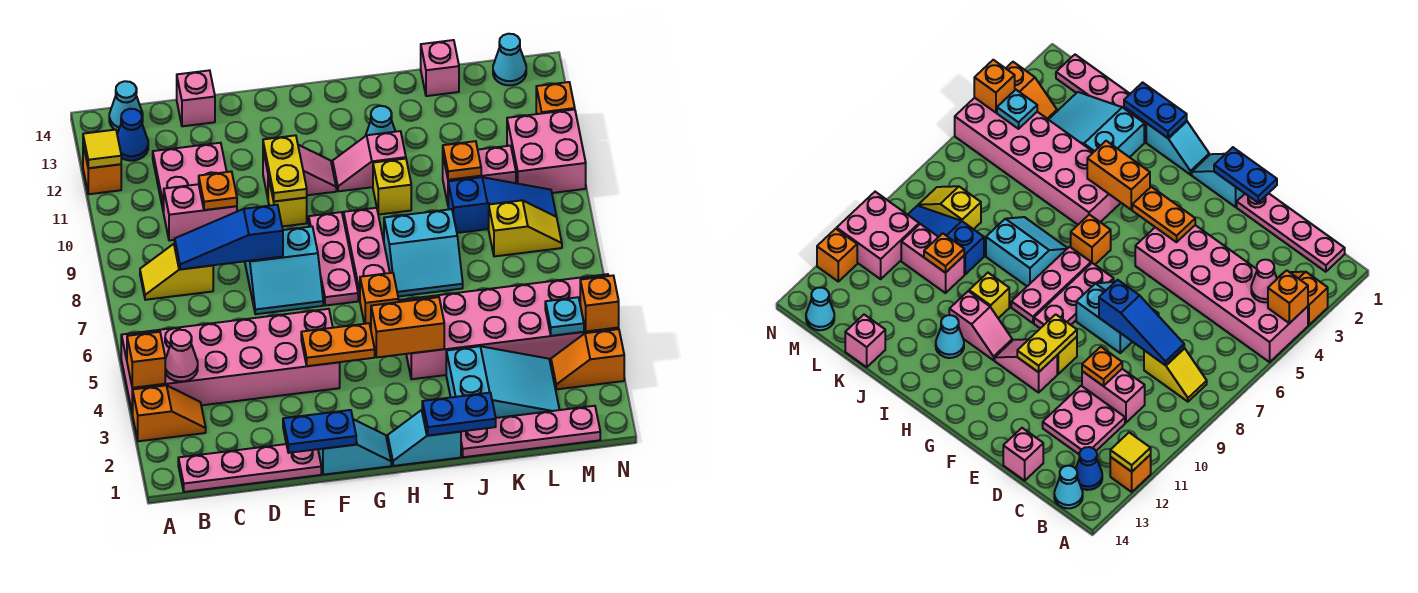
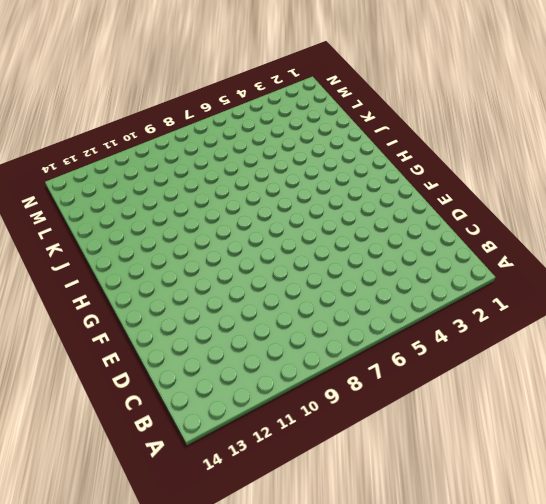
none -> orange slope A3:B3 level 1 top A
none -> pink brick A4:F5 level 1
none -> orange brick A12 level 1
none -> pink plate B1:E1 level 1

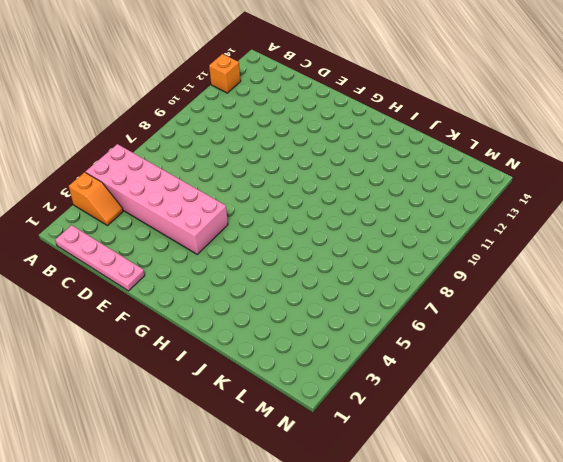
none -> yellow slope B8:C8 level 1 top C
none -> blue cone B13 level 1
none -> cyan cone B14 level 1
none -> pink brick C10:D10 level 1

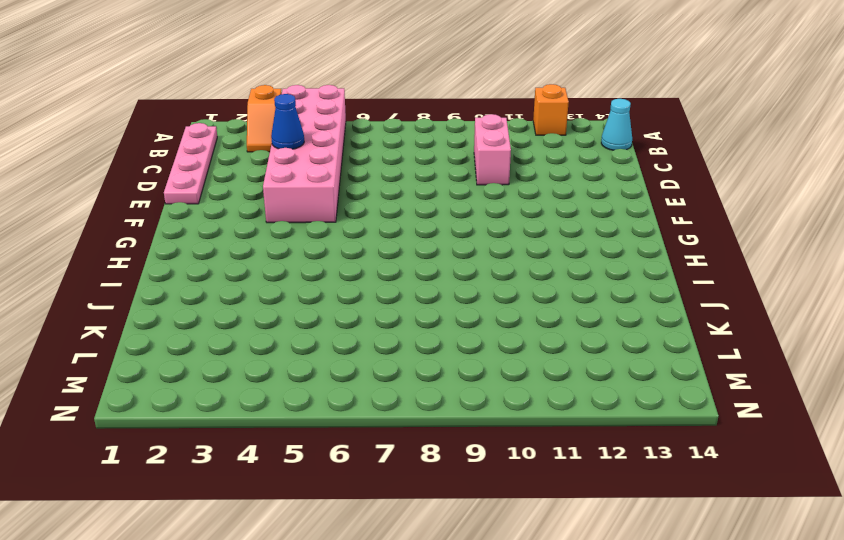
blue cone D4 level 2 -> blue cone B13 level 1
none -> yellow slope B8:C8 level 1 top C
none -> pink plate C11:D12 level 1
none -> pink brick D14 level 1
none -> cyan slope E7:F8 level 1 top 8

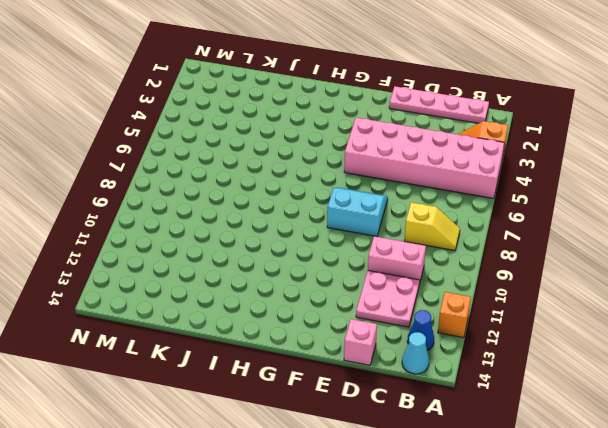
none -> cyan slope F1:G1 level 1 top F
none -> yellow brick F10 level 1
none -> pink slope F11:G11 level 1 top F
none -> pink plate G7:G9 level 1

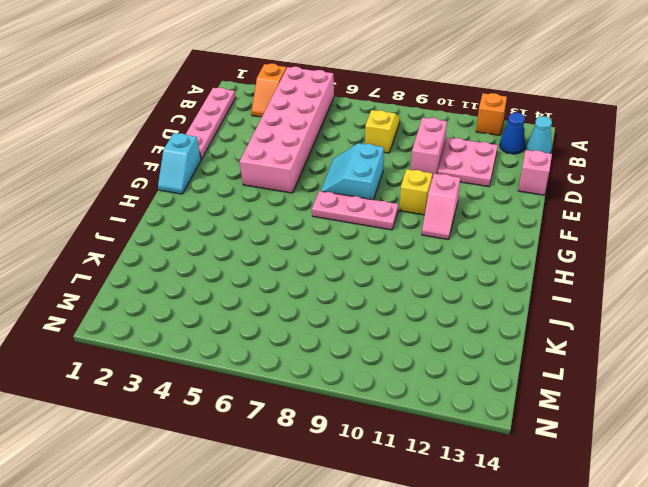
none -> cyan slope H1:I1 level 1 top I
none -> orange brick H6 level 1
none -> pink plate H7:H9 level 1
none -> pink slope H11:I11 level 1 top I

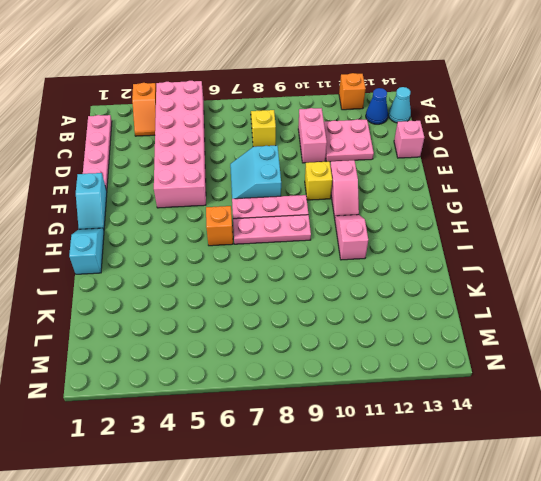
none -> pink brick I4:N5 level 1
none -> cyan slope I7:J8 level 1 top 8
none -> yellow brick I10 level 1
none -> cyan cone I12 level 1

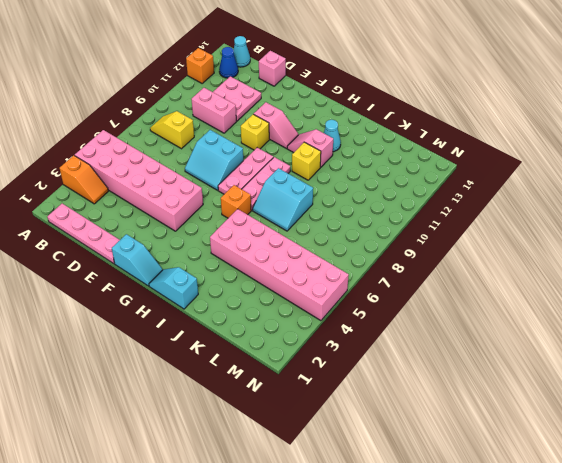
none -> pink plate J1:M1 level 1
none -> cyan slope J2:L3 level 1 top J
none -> blue slope K9:M9 level 1 top K
none -> pink brick K10:L10 level 1

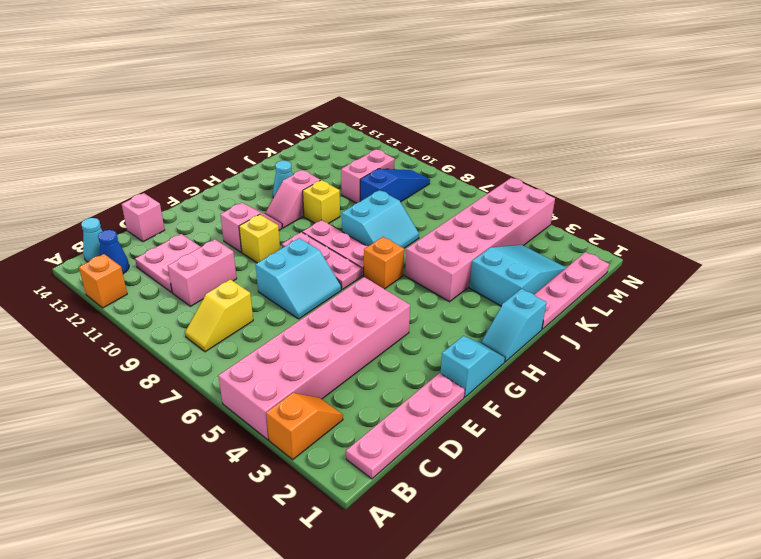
none -> pink brick K14 level 1
none -> yellow slope L8:M8 level 1 top L
none -> orange slope M3:N3 level 1 top N
none -> pink brick M10:N11 level 1

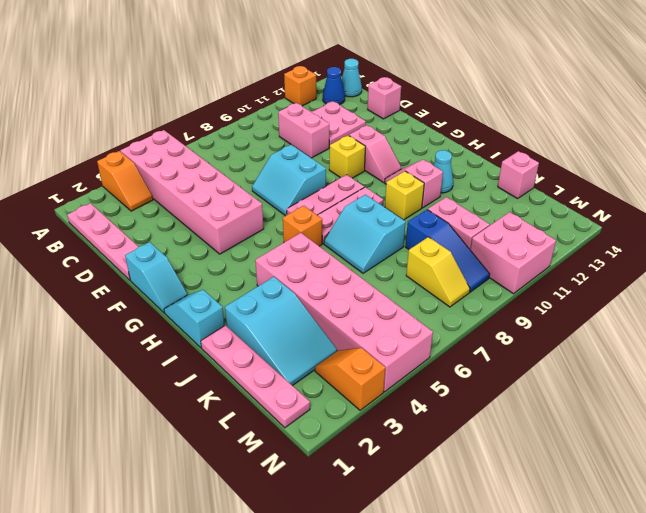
none -> yellow slope B8:C8 level 1 top C
none -> cyan cone M14 level 1
none -> orange brick N12 level 1
none -> orange brick A4 level 2

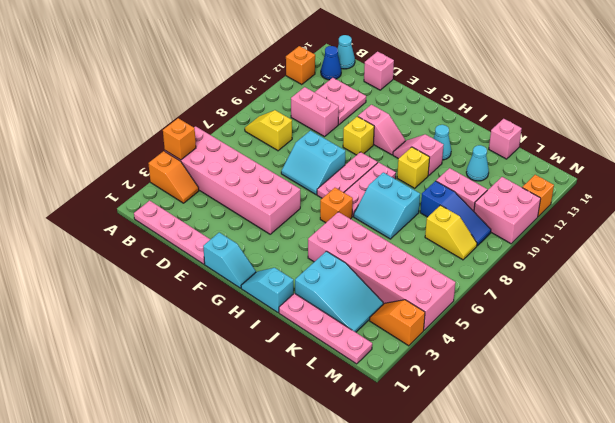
cyan cone K12 level 1 -> cyan cone M14 level 1
none -> yellow tile A12 level 2
none -> pink cone B4 level 2
none -> blue slope C8:E8 level 2 top E
none -> orange plate D10 level 2

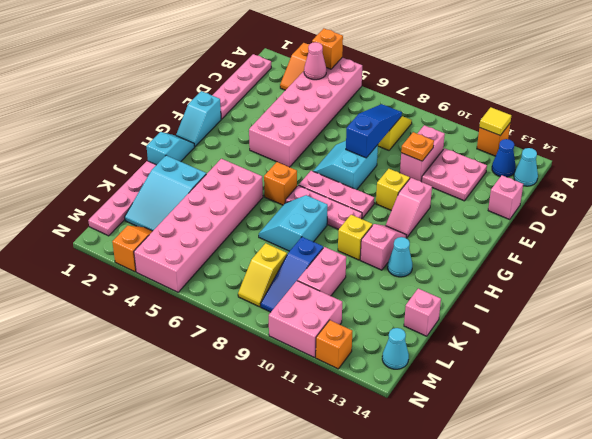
none -> blue plate E1:F1 level 2
none -> orange plate F4:G4 level 2
none -> yellow plate F10:F11 level 2
none -> orange brick H4:I4 level 2

